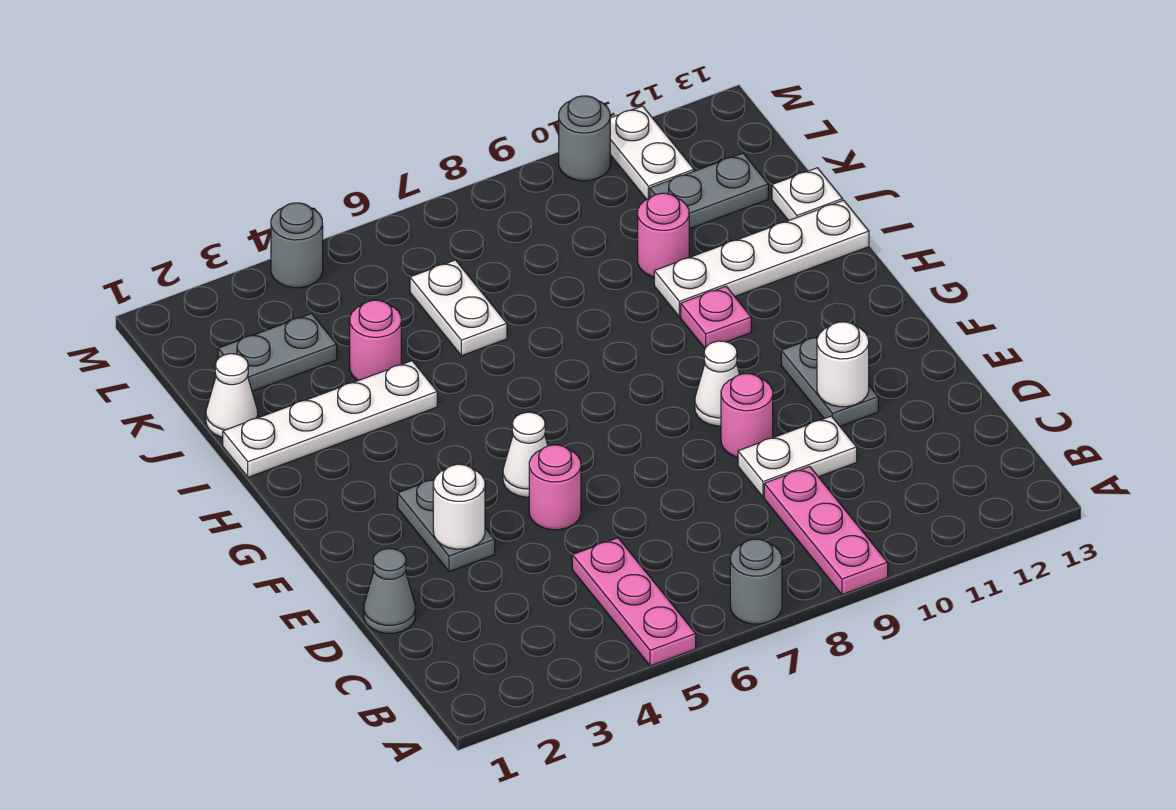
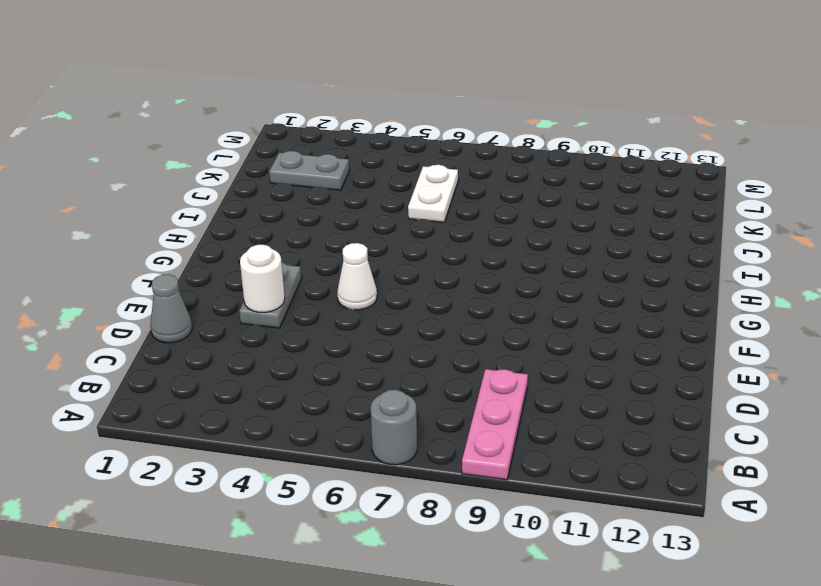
none -> pink plate A5:C5 level 1
none -> white plate D9:D10 level 1
none -> pink round brick E5 level 1

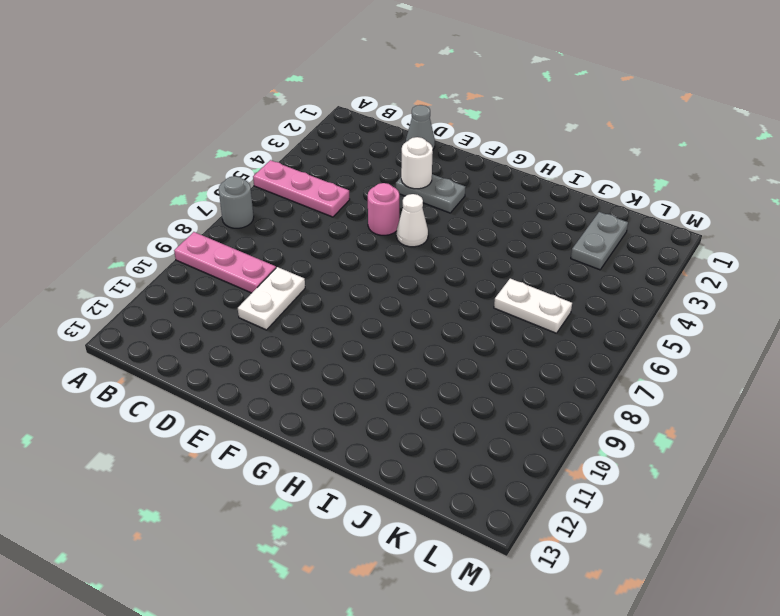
none -> pink round brick E9 level 1
none -> grey plate E11:F11 level 1
none -> white cone F9 level 1

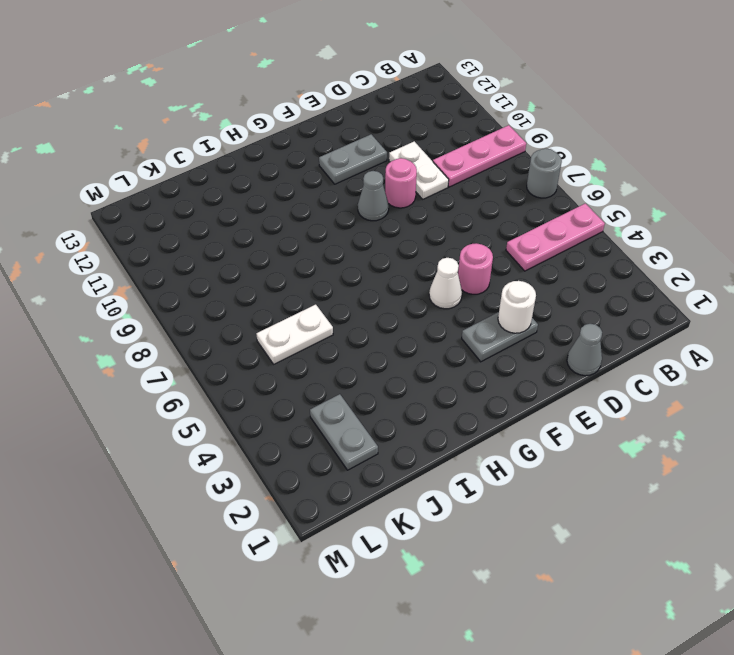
grey cone F9 level 1 -> white cone F9 level 1
none -> pink plate H10 level 1
none -> white plate I1:I4 level 1
none -> white plate I10:I13 level 1

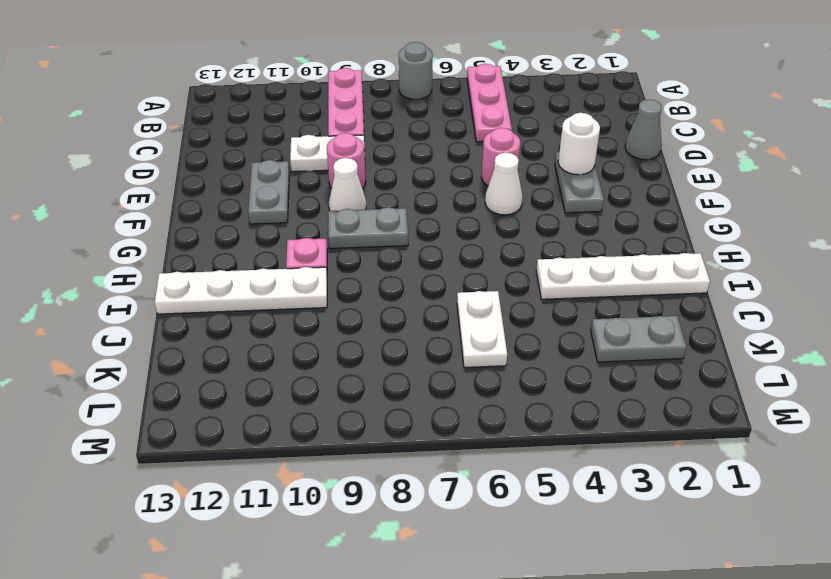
grey plate G8:G9 level 1 -> grey plate K11:K12 level 1
none -> white cone J1 level 1
none -> pink round brick J4 level 1
none -> pink round brick J10 level 1

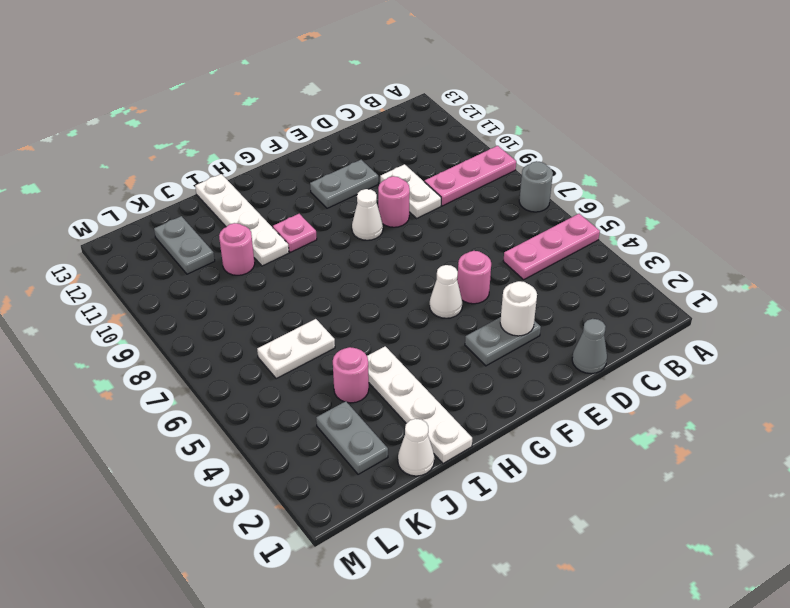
none -> white plate J13 level 1
none -> white plate L11:M11 level 1
none -> grey round brick M4 level 1

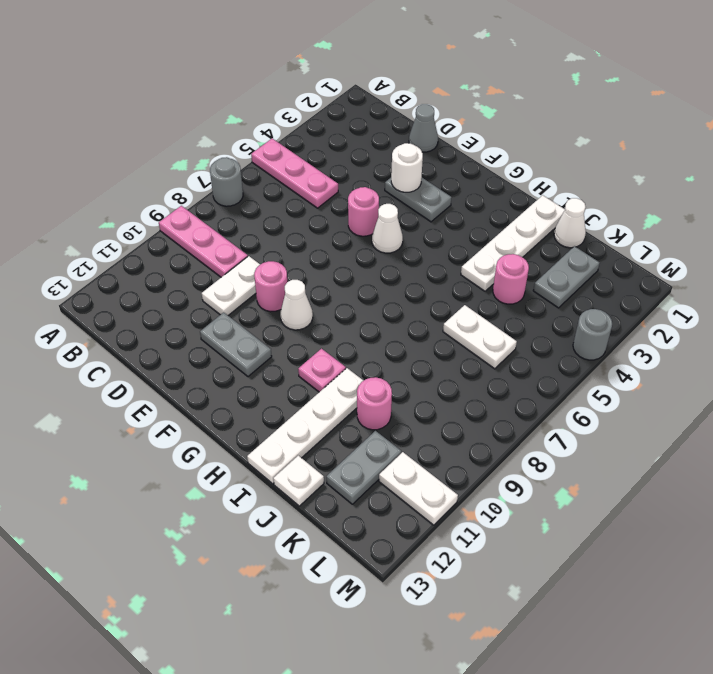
none -> grey round brick M10 level 1
none -> white round brick E11 level 2

